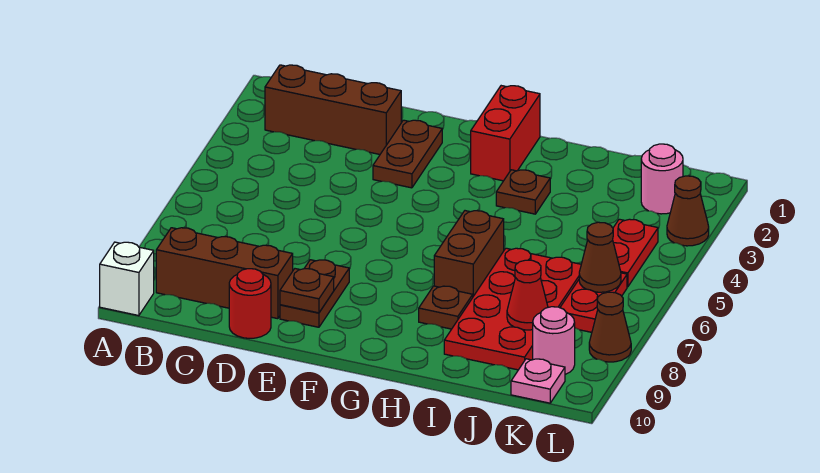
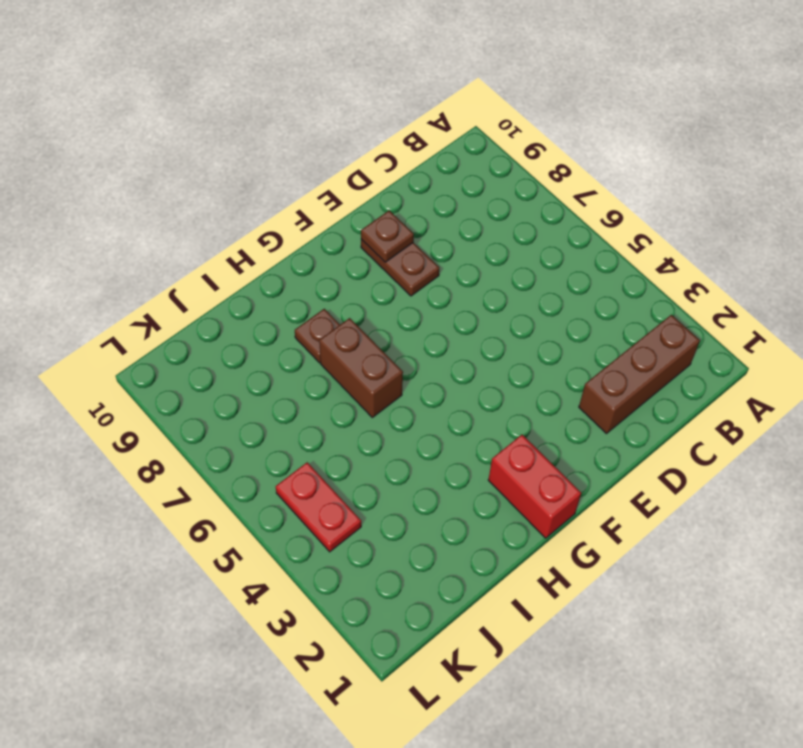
none -> white brick A10 level 1
none -> brown brick B9:D9 level 1
none -> red round brick D10 level 1

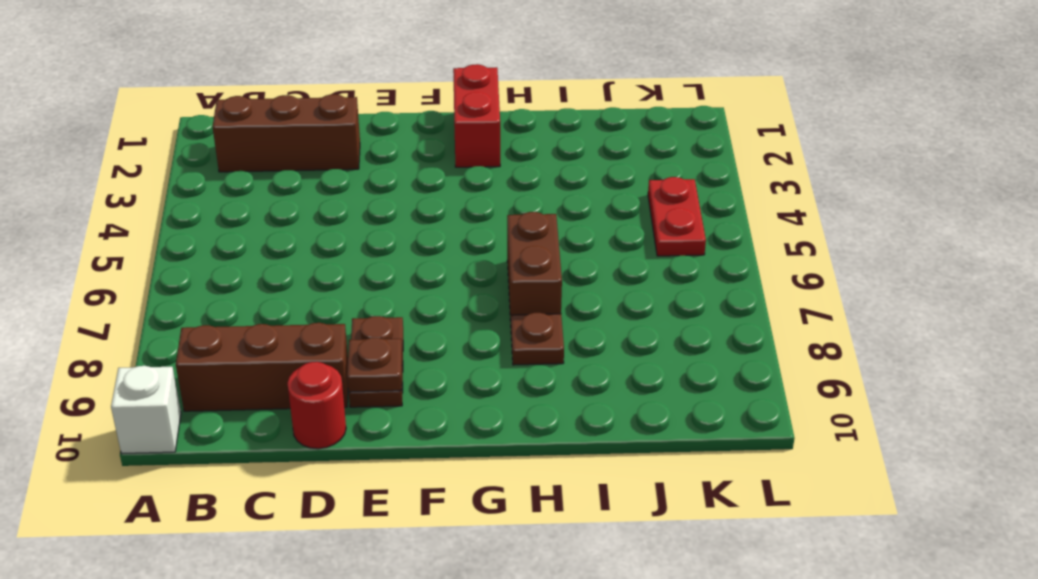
none -> brown plate E2:E3 level 1
none -> brown plate H3 level 1
none -> red plate I6:J9 level 1

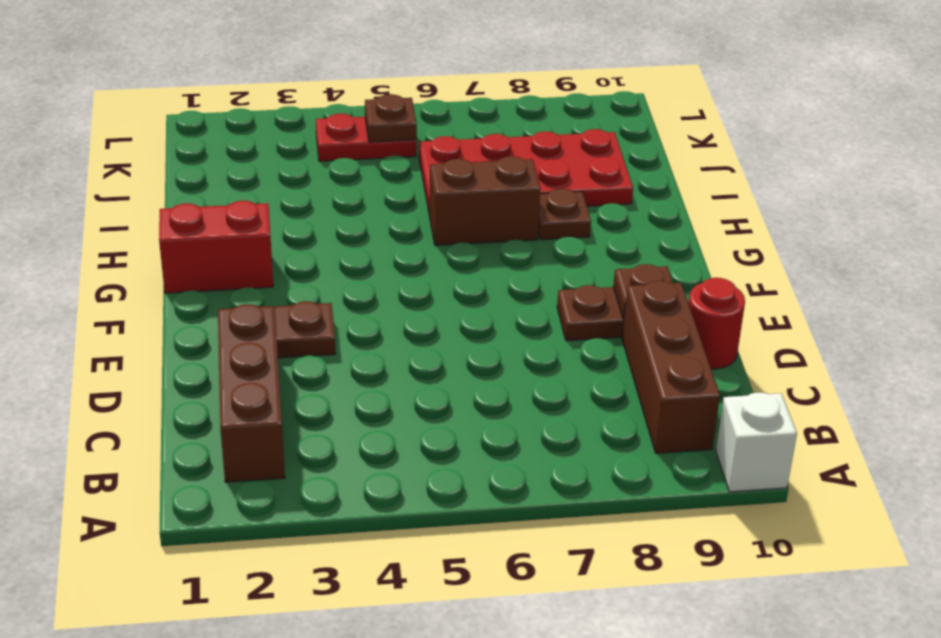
brown plate K5 level 2 -> brown plate H3 level 1
none -> pink round brick K2 level 1
none -> red plate K6:K7 level 1
none -> pink round brick K9 level 1

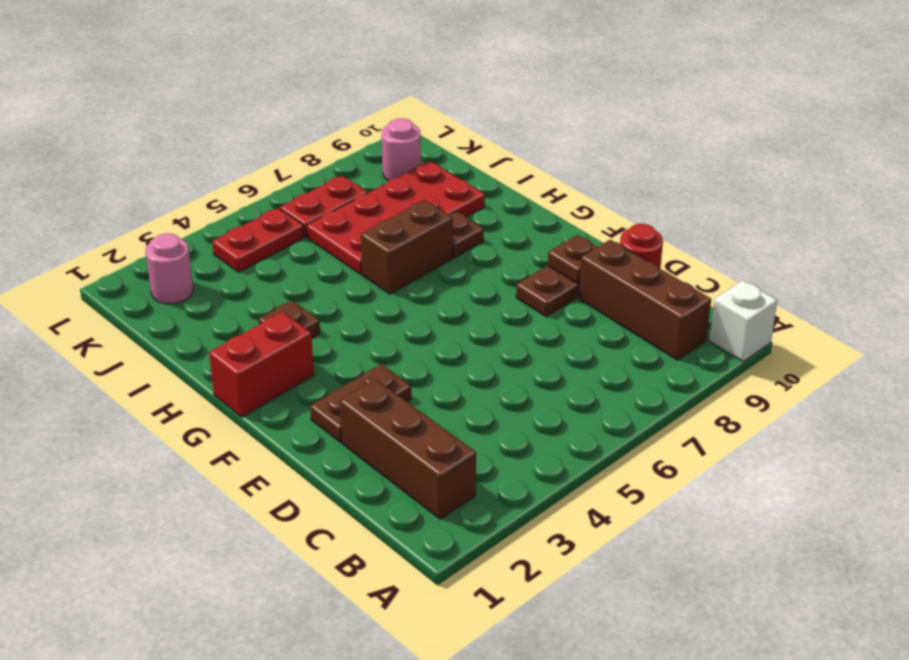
none -> pink plate K10 level 1
none -> brown cone L3 level 1
none -> brown cone L8 level 1

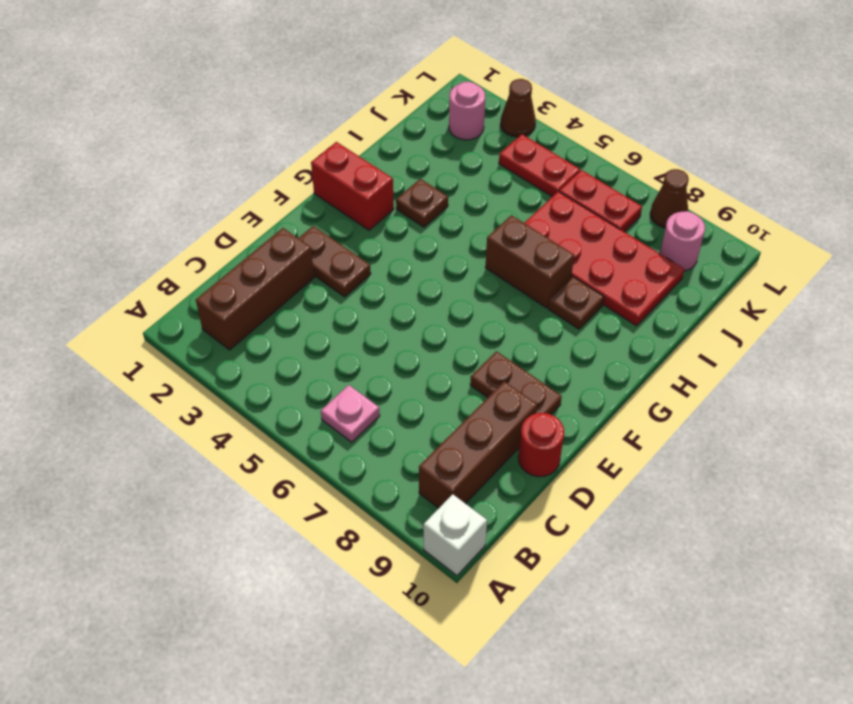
pink plate B6 level 1 -> pink plate K10 level 1
none -> brown plate E9 level 2
none -> red cone J8 level 2
none -> brown cone K6 level 2

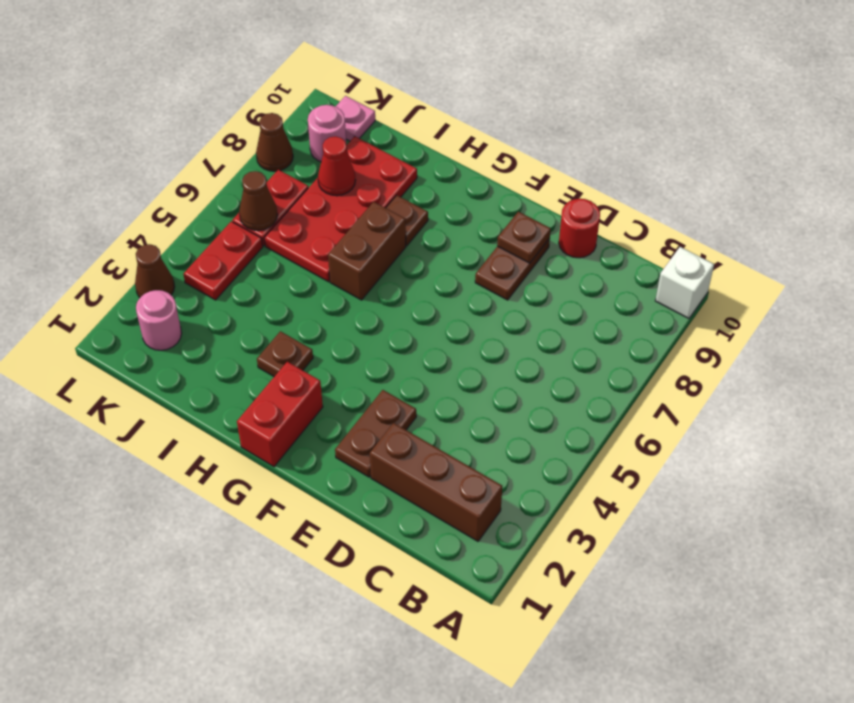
none -> brown brick B9:D9 level 1

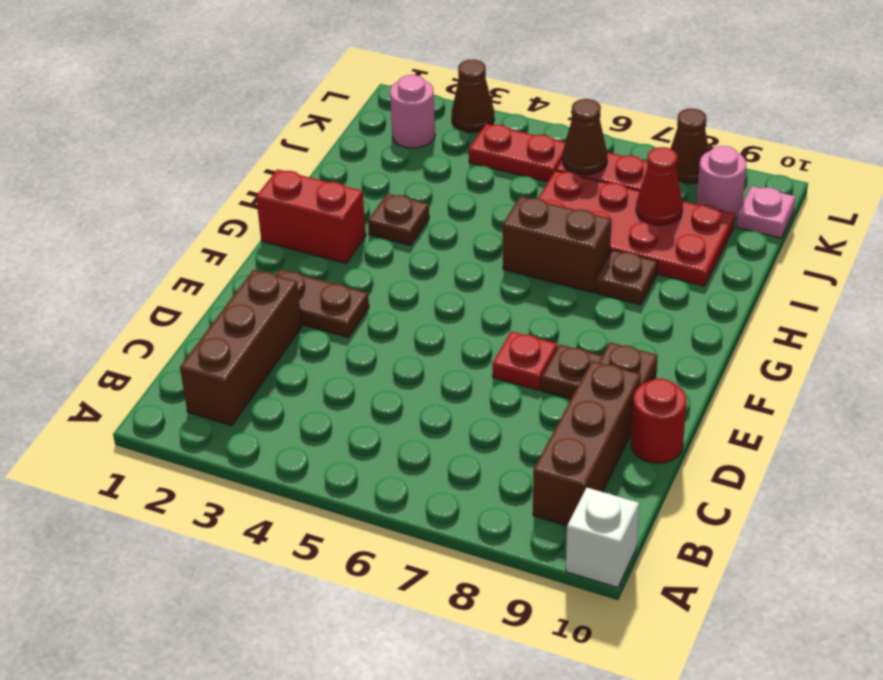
red plate E7 level 1 -> none

